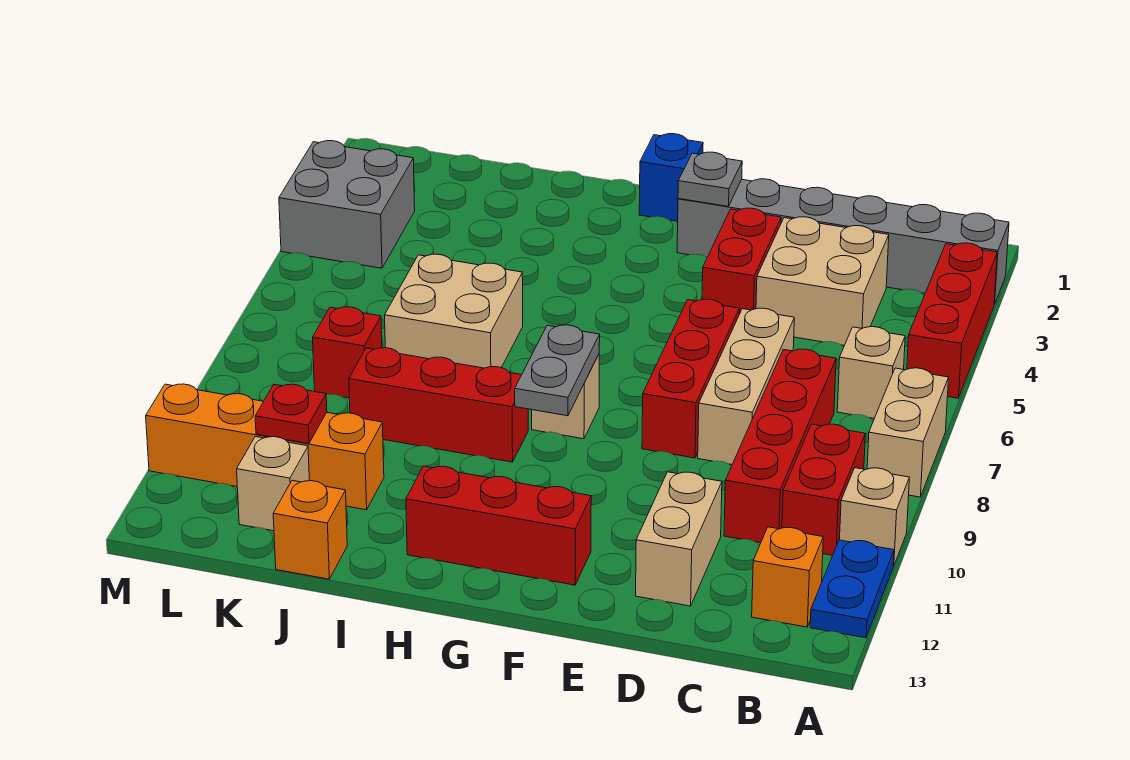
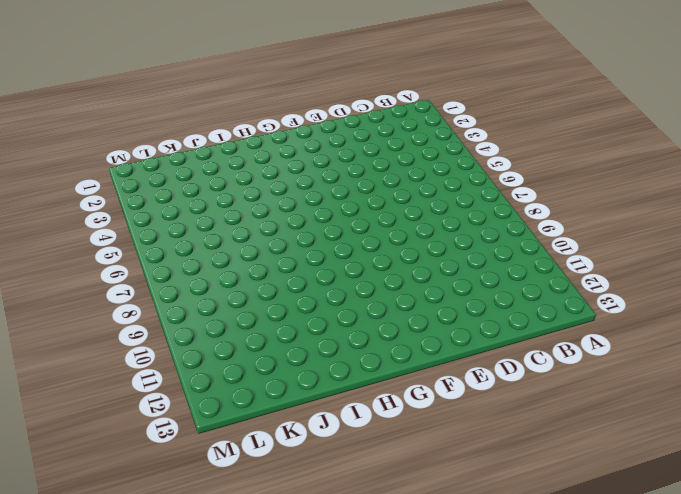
none -> grey brick A2:F2 level 1
none -> red brick A3:A5 level 1
none -> tan brick A7:A8 level 1

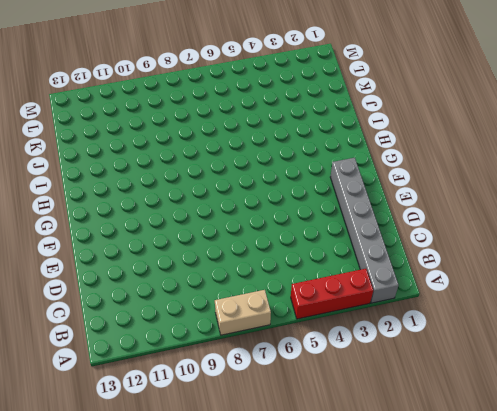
none -> tan brick A10 level 1
none -> blue plate A11:A12 level 1
none -> tan brick B6 level 1

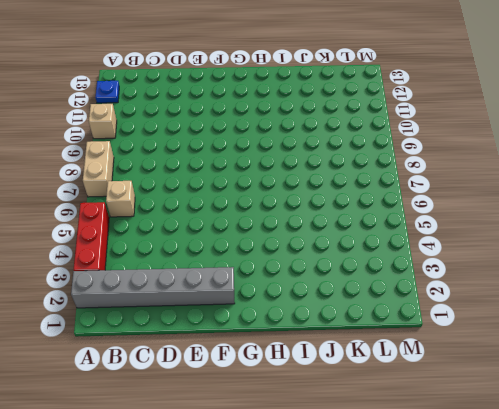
blue plate A12 level 1 -> blue plate A11:A12 level 1
none -> red brick B9:B10 level 1
none -> orange brick B12 level 1
none -> tan brick C3:D4 level 1

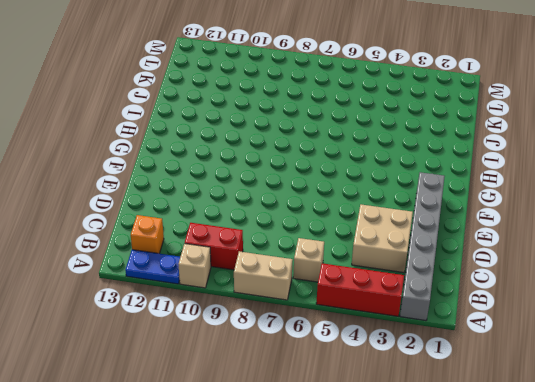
none -> red brick C7:C10 level 1
none -> tan brick D6:D8 level 1
none -> tan brick D11:D12 level 1

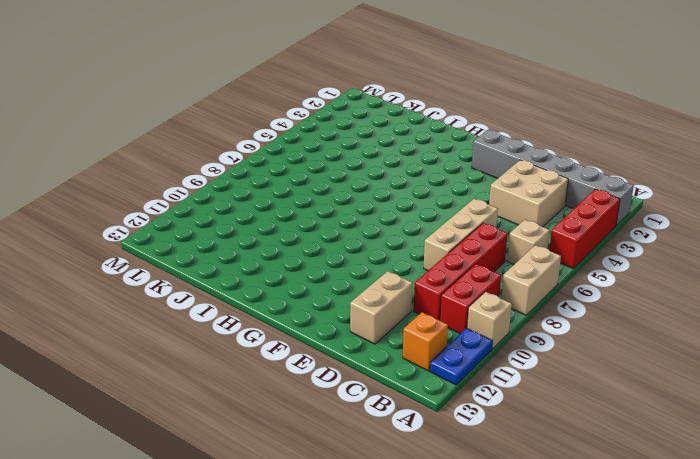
none -> red brick E3:E4 level 1
none -> red brick E6:E8 level 1
none -> red brick F12:H12 level 1

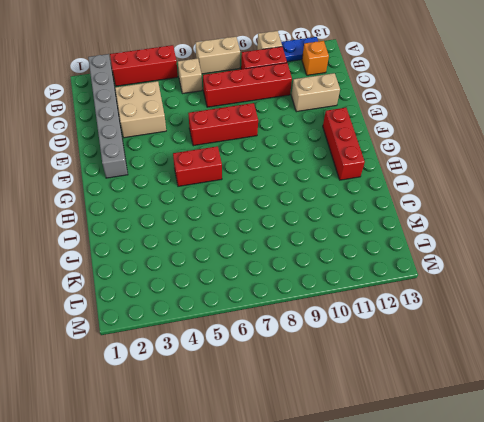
red brick G5:G6 level 1 -> red brick E3:E4 level 1
none -> tan brick D6:D8 level 1
none -> blue brick G1 level 1
none -> tan brick G8 level 1

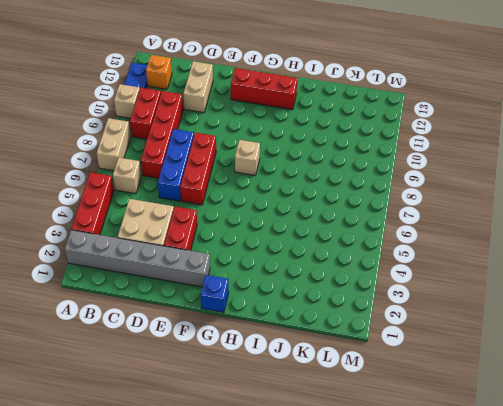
blue brick D6:D8 level 1 -> tan brick D6:D8 level 1
none -> red brick H9:J9 level 1
none -> tan brick I6:J7 level 1
none -> orange brick J11:M11 level 1

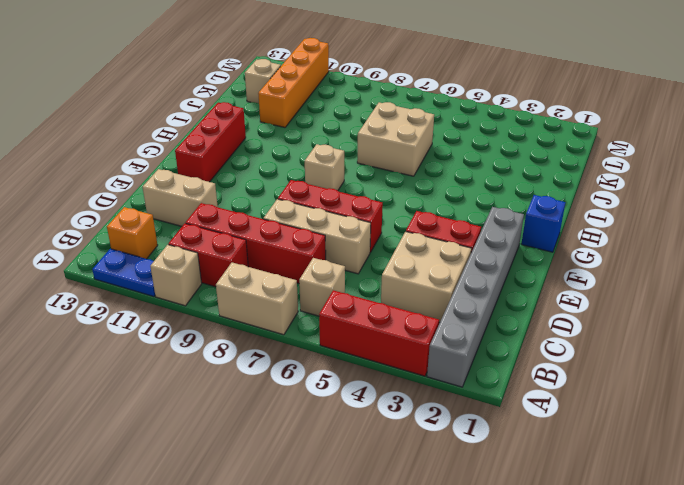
none -> red brick H9:J9 level 1
none -> orange brick J13 level 1
none -> red brick K8 level 1

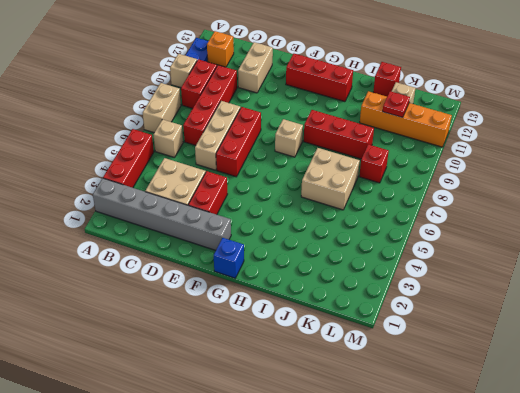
red brick J13 level 1 -> orange brick J13 level 1
none -> grey brick L3:M4 level 1
none -> grey plate F2 level 2
none -> grey plate G8:G9 level 2

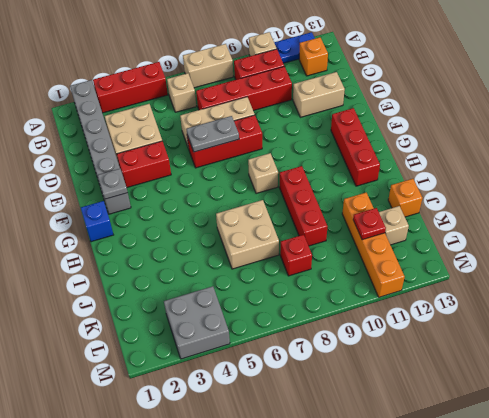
grey plate E6:E7 level 2 -> grey plate G8:G9 level 2

